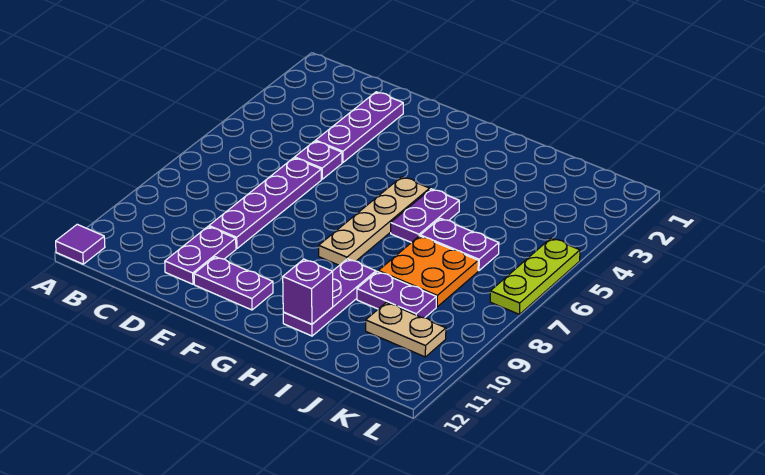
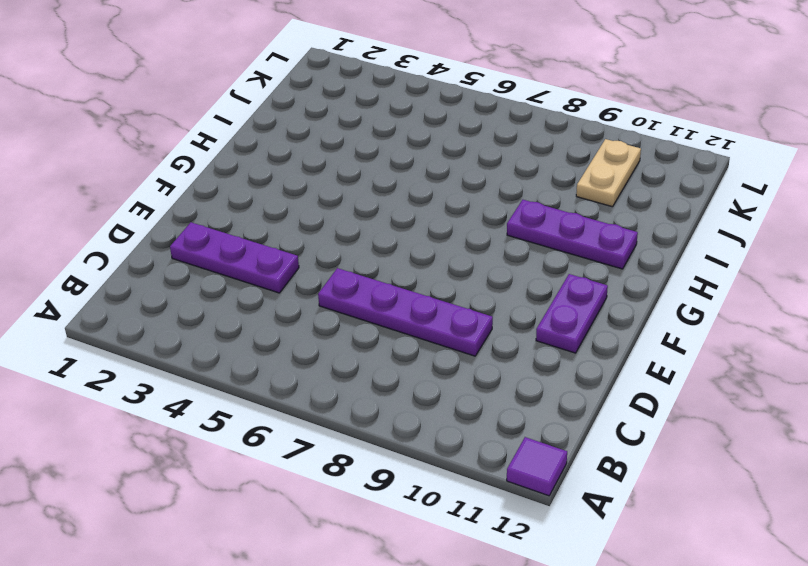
none -> purple plate D5 level 1
none -> purple plate D10:D11 level 1
none -> tan plate G5:G8 level 1

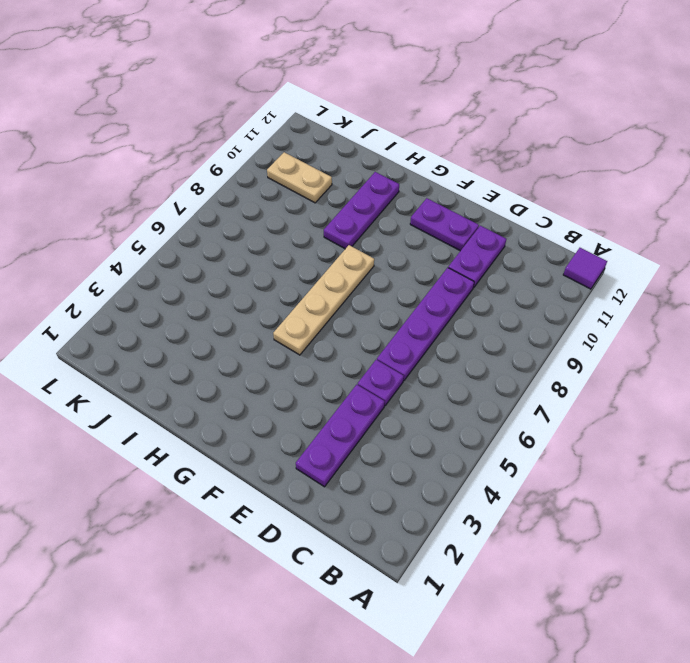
none -> purple plate H5:H6 level 1
none -> purple plate I6:J6 level 1
none -> orange plate I7:J8 level 1

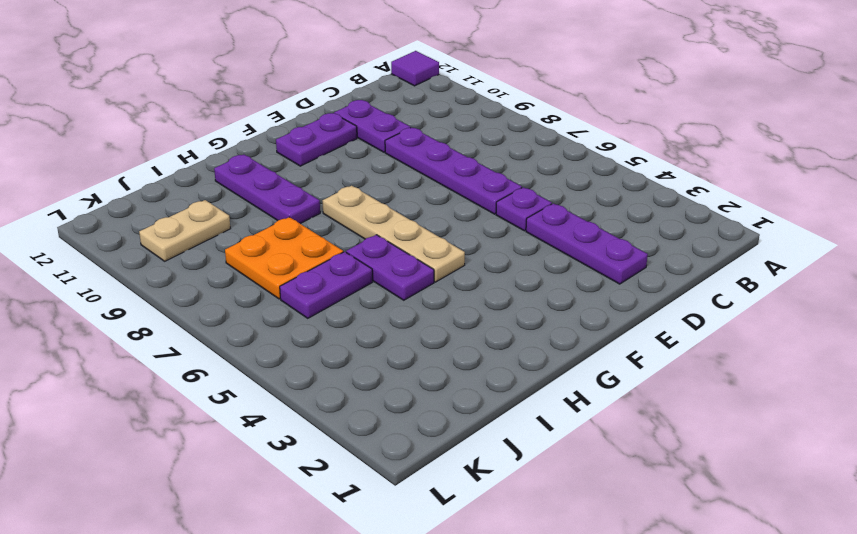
none -> purple plate I9:J9 level 1
none -> lime plate L5:L7 level 1
none -> purple brick H11 level 2

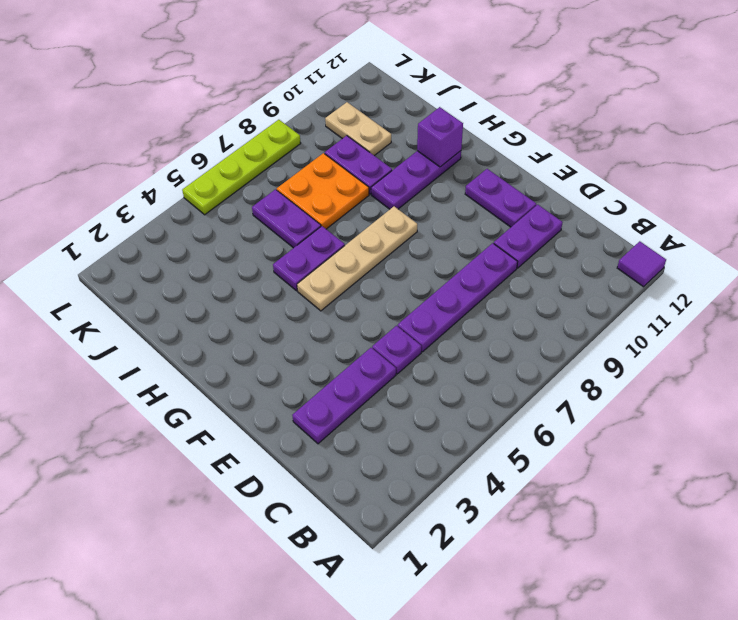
lime plate L5:L8 level 1 -> lime plate L5:L7 level 1

